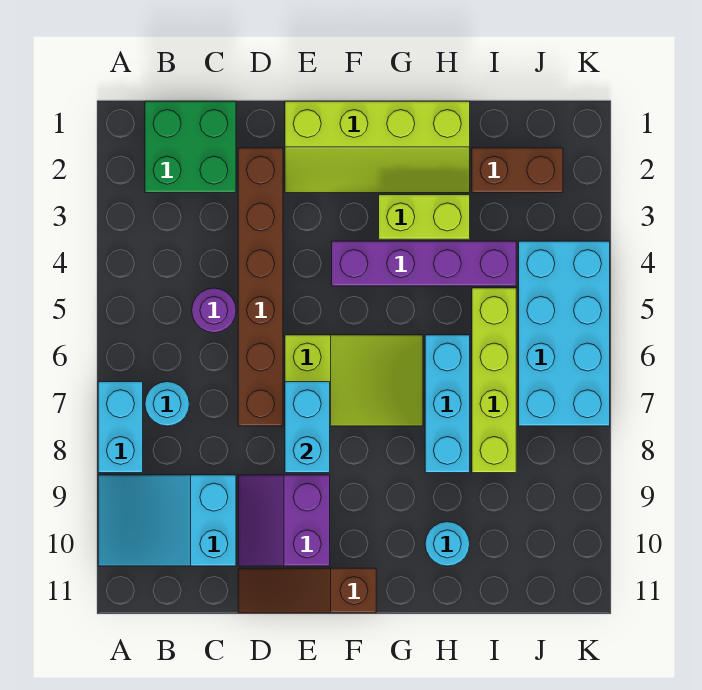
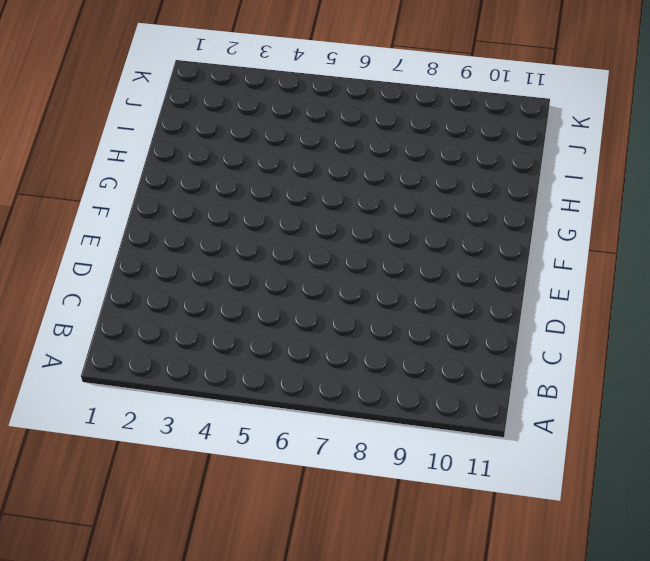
none -> cyan brick A7:A8 level 1
none -> cyan slope A9:C10 level 1 top C
none -> green brick B1:C2 level 1

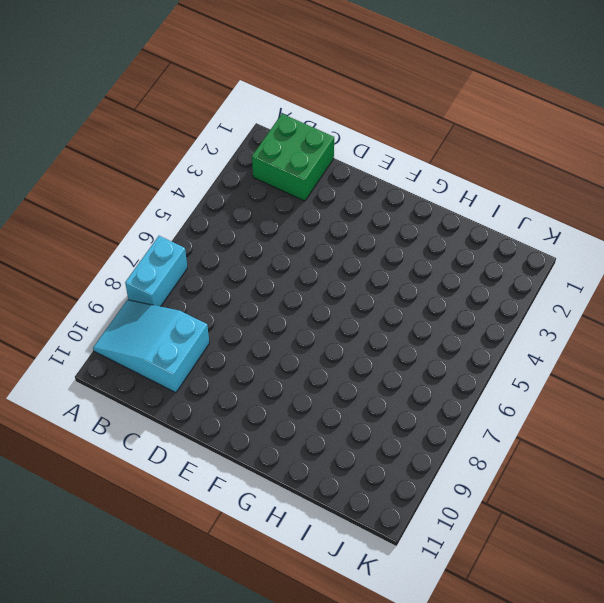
none -> cyan round brick B7 level 1
none -> purple round brick C5 level 1
none -> brown brick D2:D7 level 1

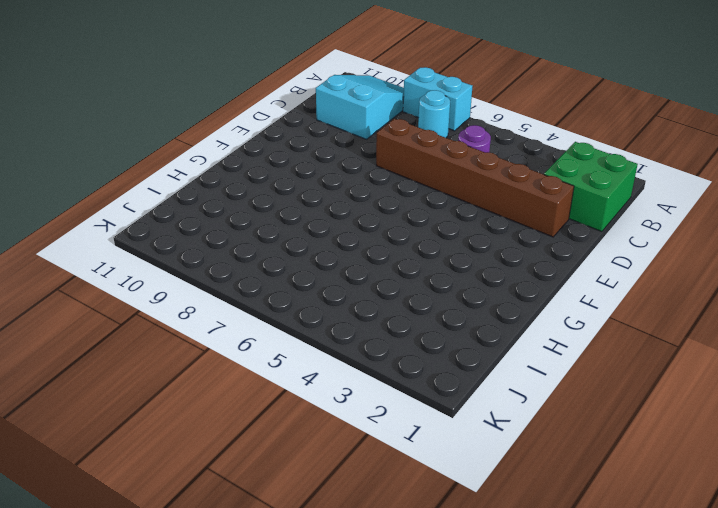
none -> purple slope D9:E10 level 1 top E
none -> brown slope D11:F11 level 1 top F
none -> lime slope E1:H2 level 1 top 1

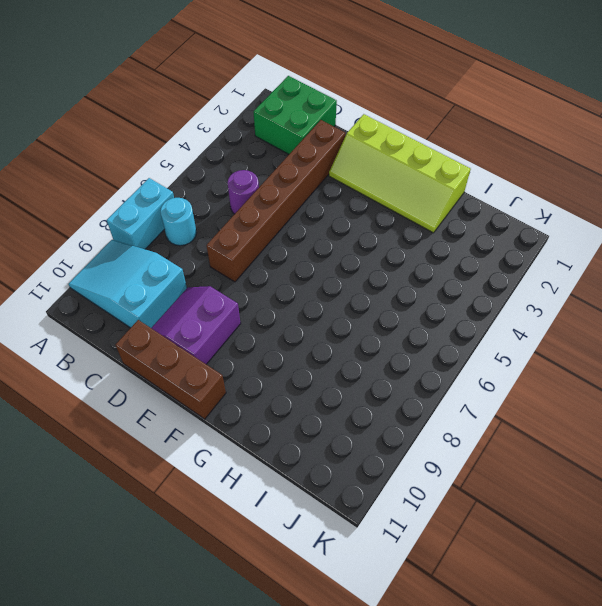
brown brick D11:F11 level 1 -> brown slope D11:F11 level 1 top F
none -> lime slope E6:G7 level 1 top E
none -> purple brick F4:I4 level 1
none -> lime brick G3:H3 level 1

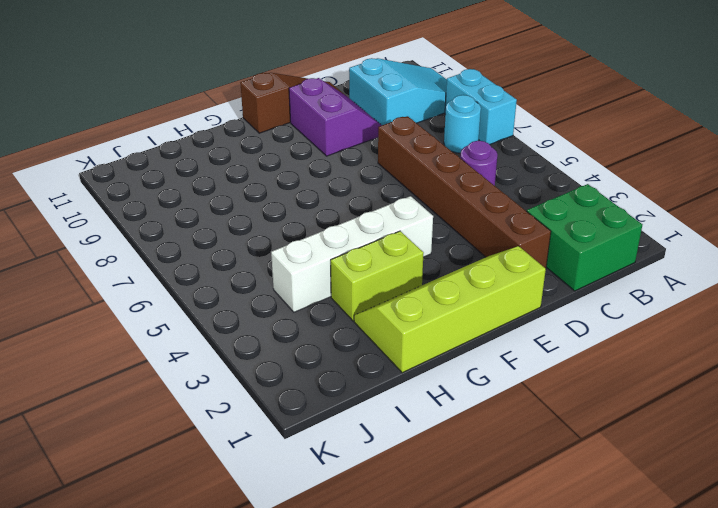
white brick F4:I4 level 1 -> purple brick F4:I4 level 1
none -> lime slope E6:G7 level 1 top E
none -> cyan brick H6:H8 level 1
none -> cyan round brick H10 level 1

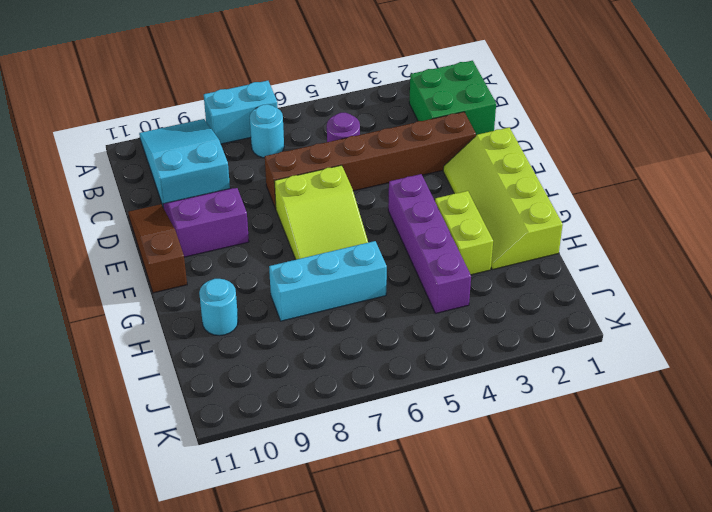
none -> brown brick I2:J2 level 1
none -> lime brick I5:I8 level 1
none -> cyan brick J4:K7 level 1

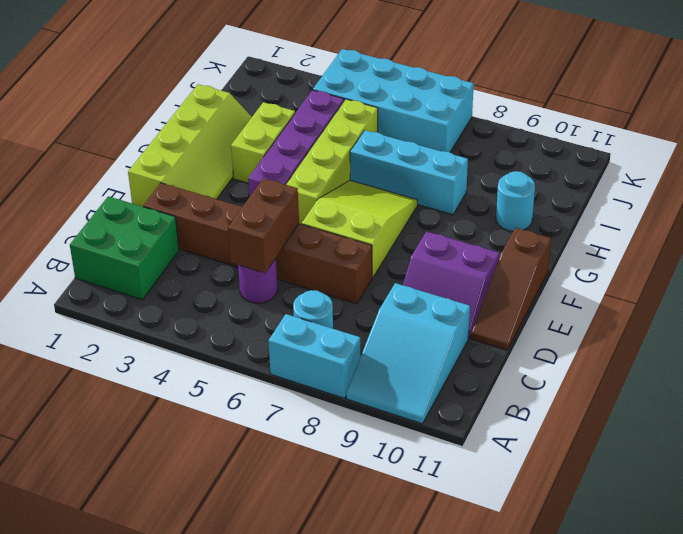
brown brick C5:D5 level 2 -> brown brick I2:J2 level 1
lime brick F5:I5 level 1 -> lime brick I5:I8 level 1
none -> cyan brick E7:E8 level 2

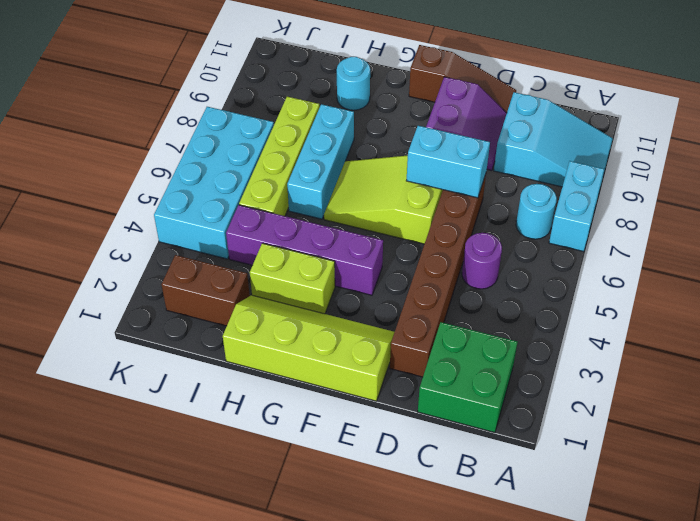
cyan brick D7:E7 level 2 -> cyan brick E7:E8 level 2

